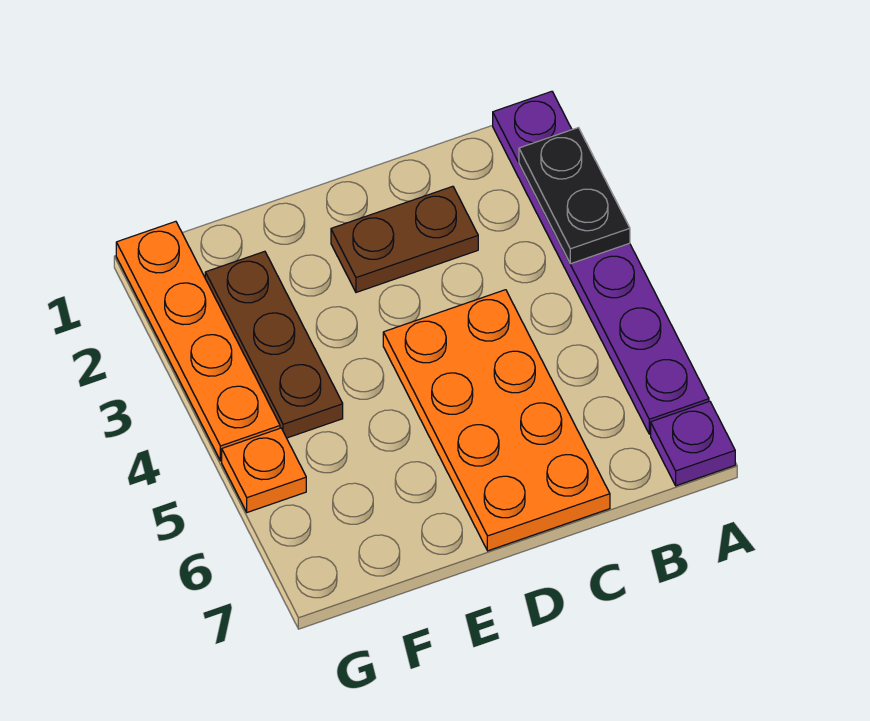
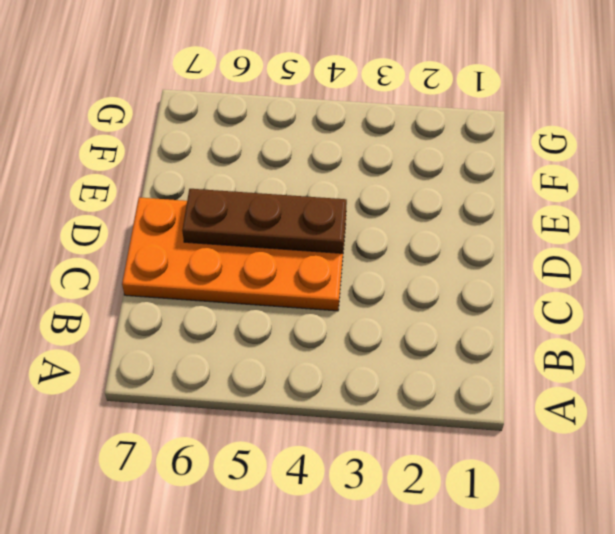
brown plate D4:D6 level 2 -> brown plate F2:F4 level 1
none -> purple plate A1:A6 level 1
none -> purple plate A7 level 1

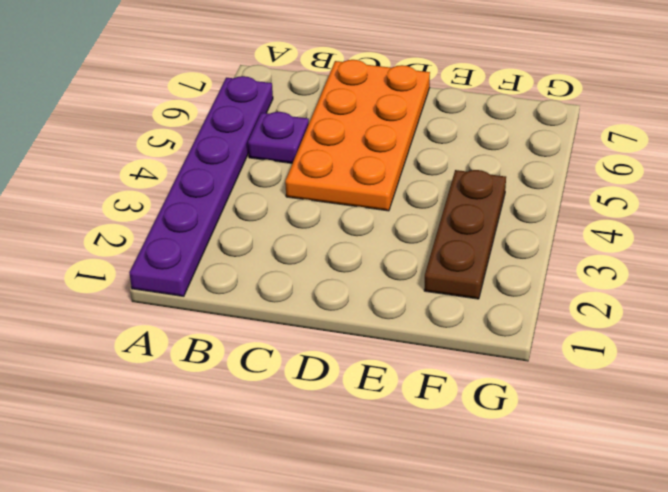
purple plate B5 level 1 -> purple plate A7 level 1
none -> brown plate C2:D2 level 1
none -> orange plate G1:G4 level 1

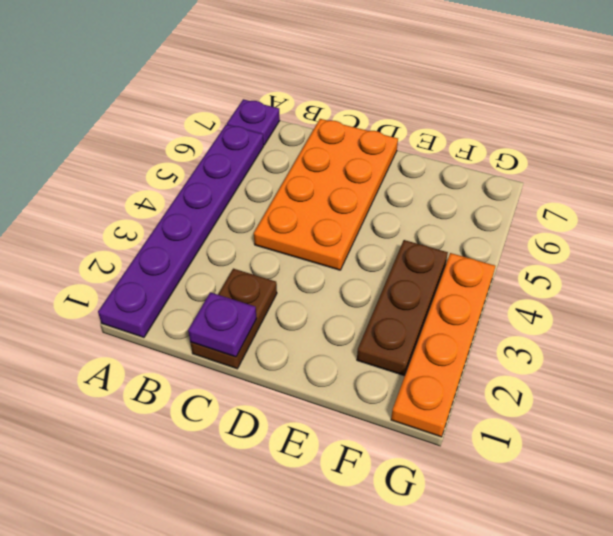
brown plate C1:C2 level 1 -> brown plate C2:D2 level 1
purple plate C1 level 2 -> none
none -> orange plate G5 level 1
none -> black plate A2:A3 level 2

